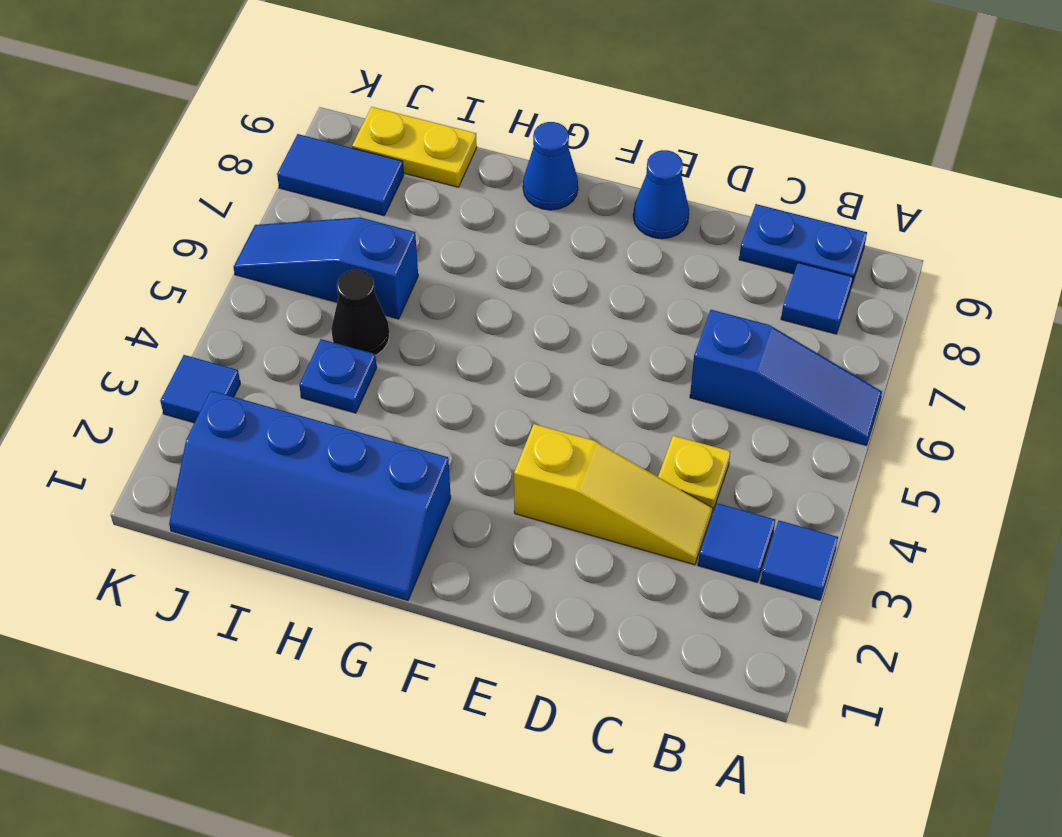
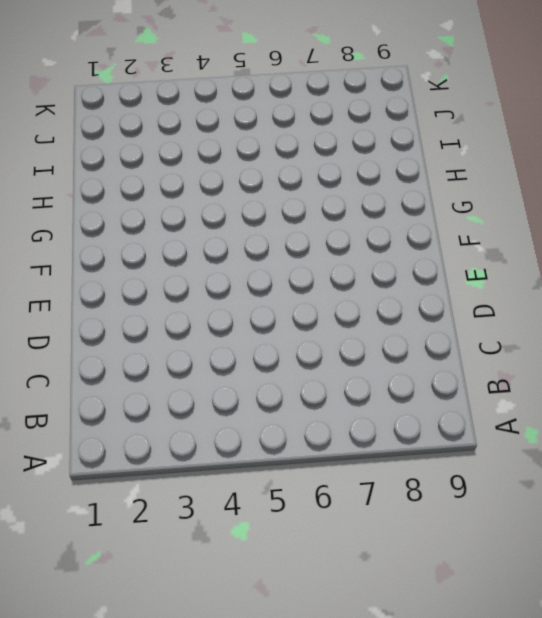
none -> blue tile A3 level 1
none -> blue slope A6:C6 level 1 top C
none -> blue tile B3 level 1

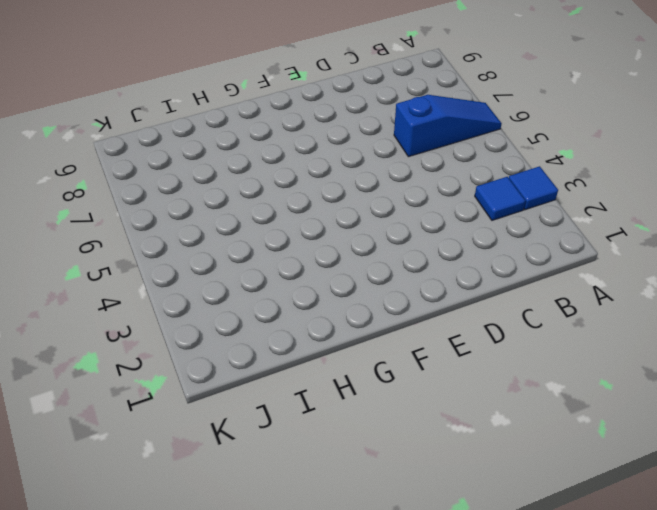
none -> blue tile B8 level 1
none -> blue plate B9:C9 level 1
none -> yellow slope C3:E3 level 1 top E

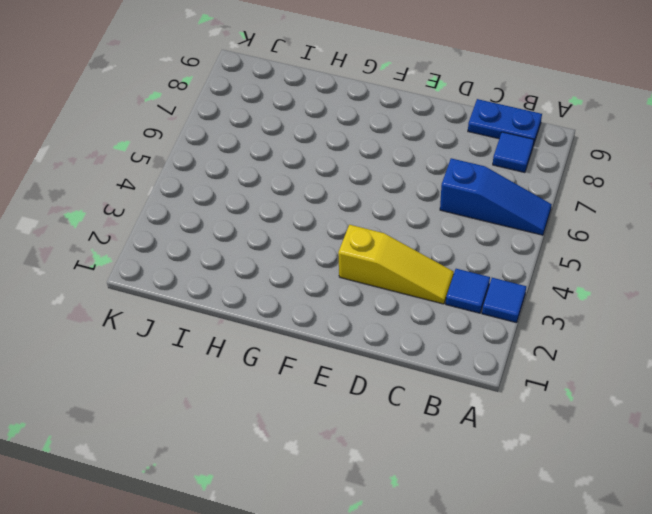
none -> yellow plate C4 level 1
none -> blue cone E9 level 1
none -> blue slope G1:J2 level 1 top 2

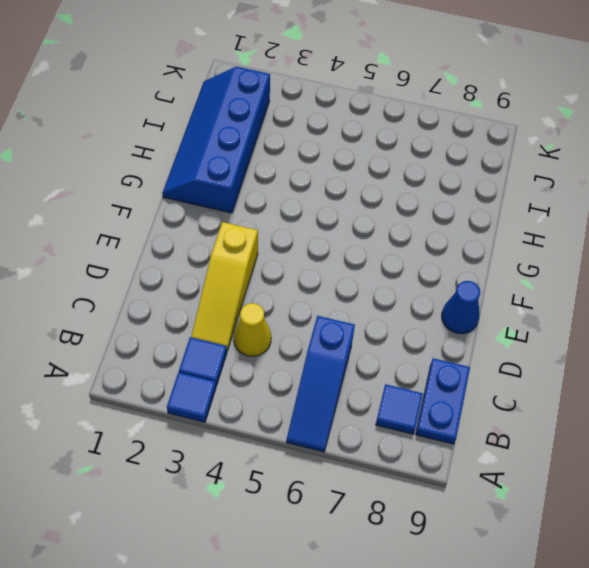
yellow cone C4 level 1 -> yellow plate C4 level 1
none -> blue cone G9 level 1
none -> blue plate I4 level 1
none -> black cone I5 level 1

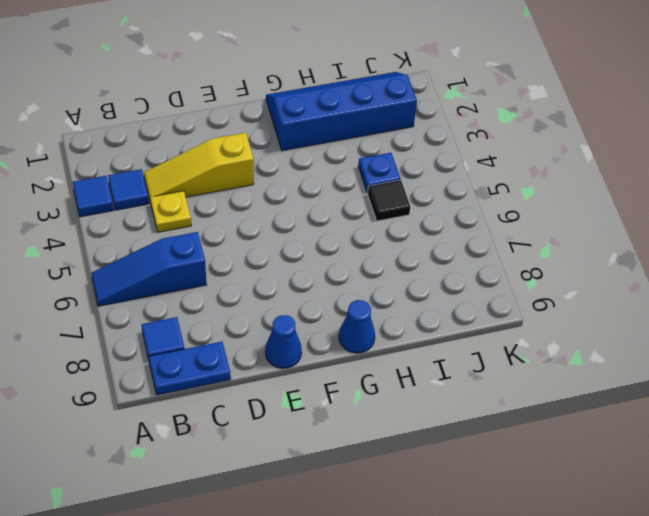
black tile I5 level 1 -> black cone I5 level 1
none -> blue slope I6:K6 level 1 top I
none -> yellow plate I9:J9 level 1
none -> blue tile J8:K8 level 1

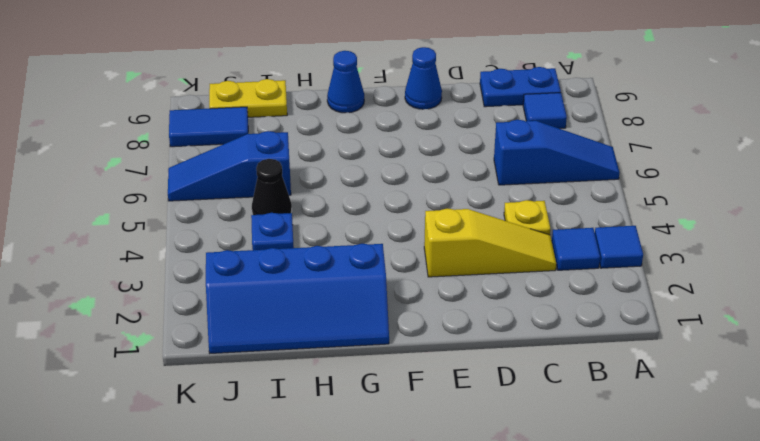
none -> blue tile K3 level 1

